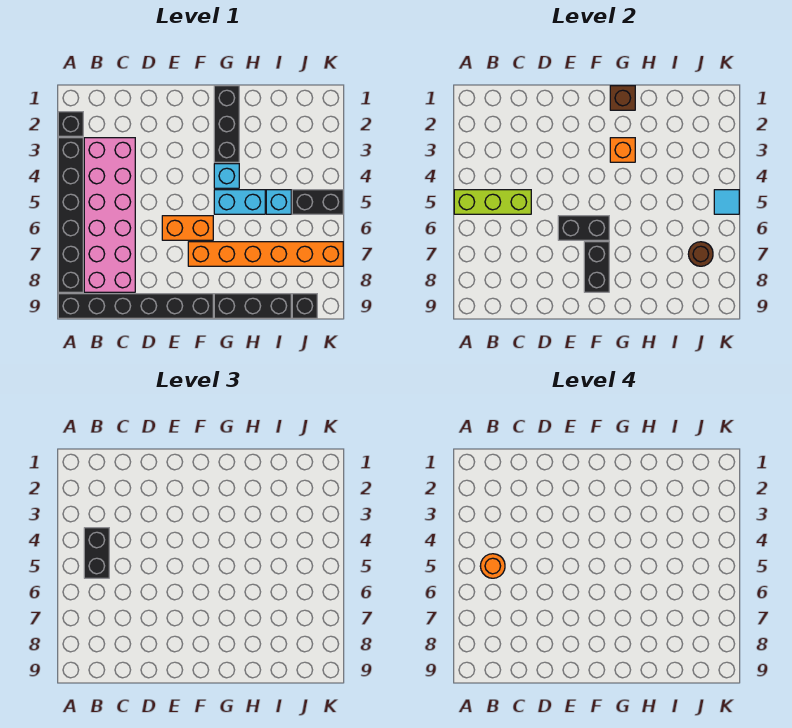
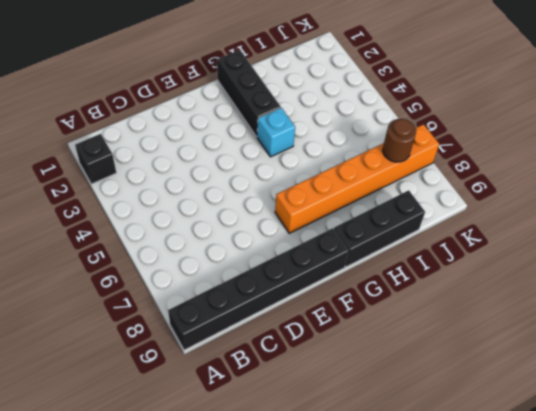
none -> black brick A3:A8 level 1
none -> pink brick B3:C8 level 1
none -> orange brick E6:F6 level 1

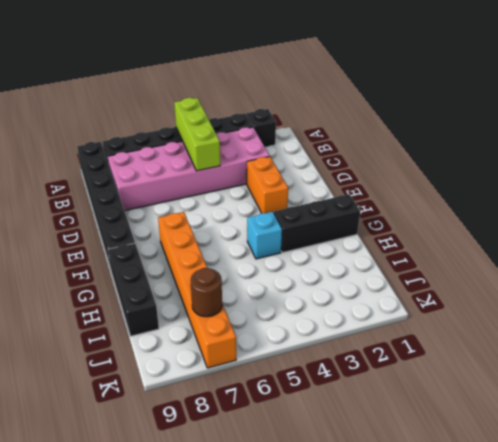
orange brick D3:E3 level 1 -> orange brick E6:F6 level 1
none -> cyan brick G5:H5 level 1
none -> cyan brick I5 level 1
none -> black brick J5:K5 level 1

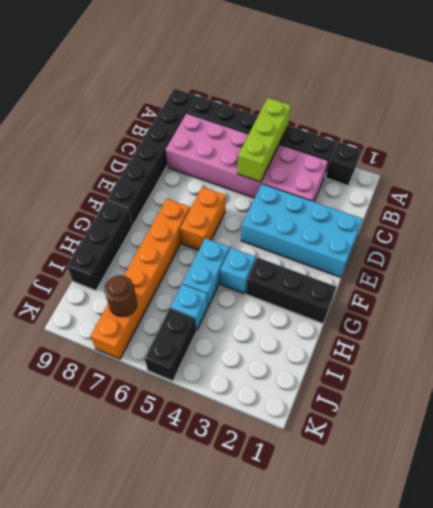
cyan brick D1:E4 level 1 -> none
none -> black brick J9 level 1
none -> black brick E6:F6 level 2
none -> black brick F7:F8 level 2

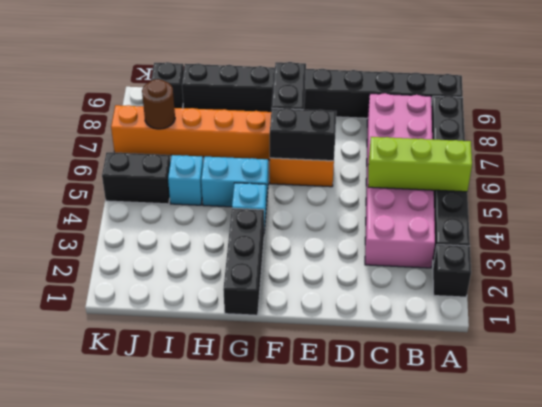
none -> brown brick G1 level 2
none -> orange brick G3 level 2
none -> cyan tile K5 level 2

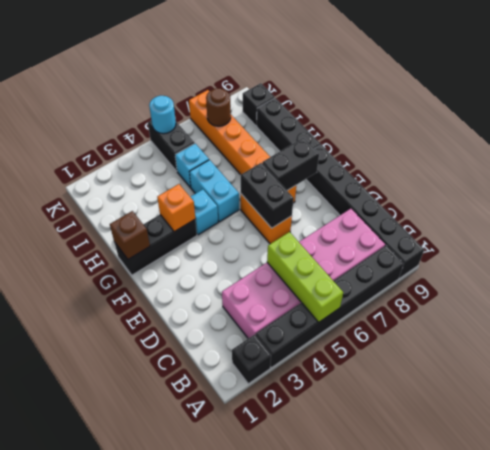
cyan round brick K5 level 2 -> cyan tile K5 level 2
none -> black brick B4:B5 level 3
none -> orange round brick B5 level 4

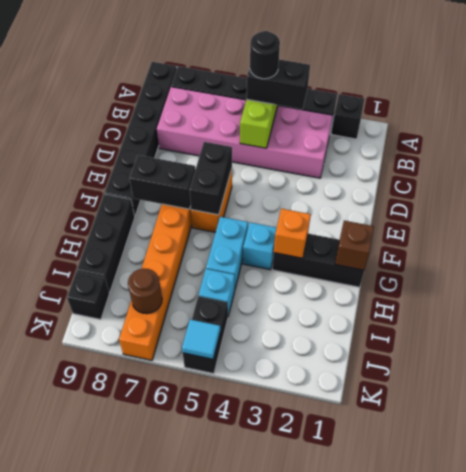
black round brick B5 level 4 -> orange round brick B5 level 4

